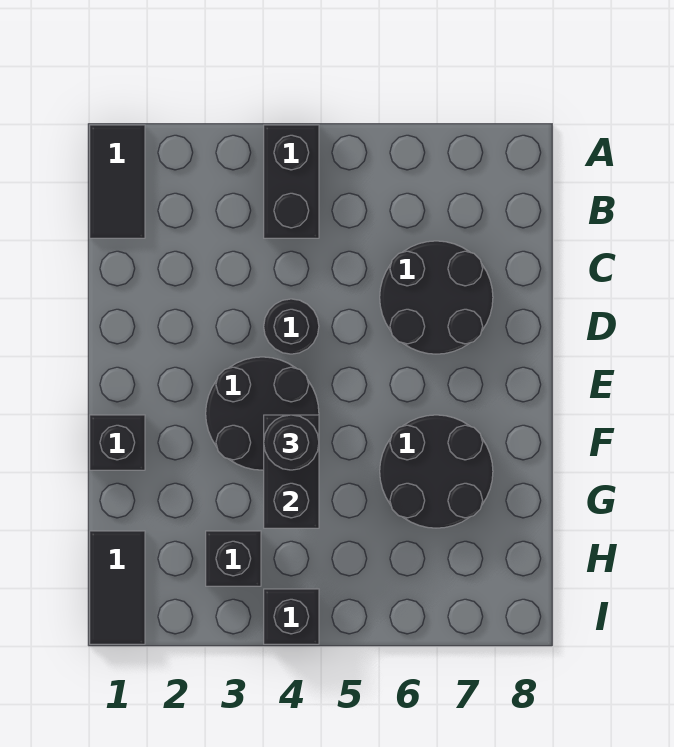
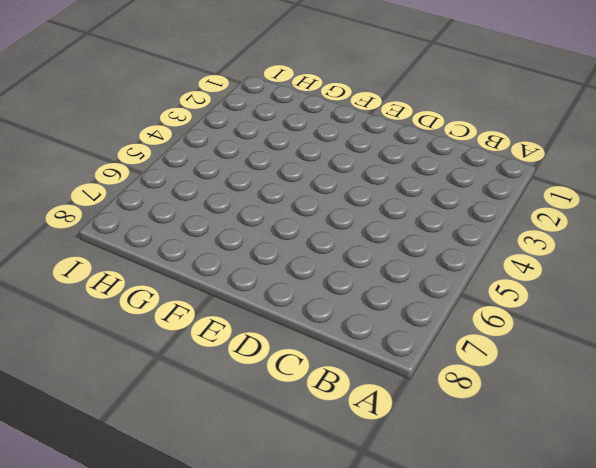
none -> black tile A1:B1 level 1
none -> black brick A4:B4 level 1
none -> black round brick C6:D7 level 1

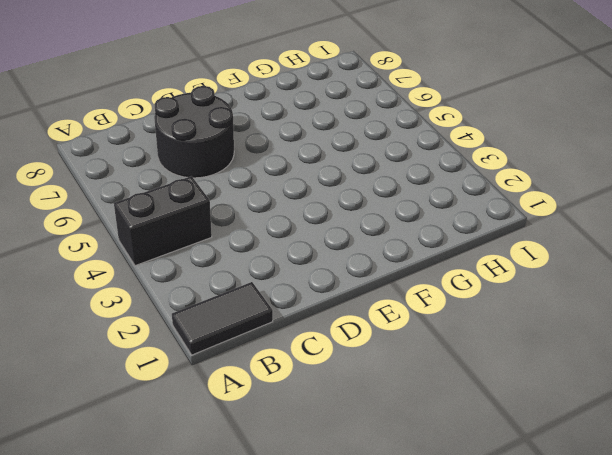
none -> black round brick D4 level 1
none -> black round brick E3:F4 level 1
none -> black brick F1 level 1

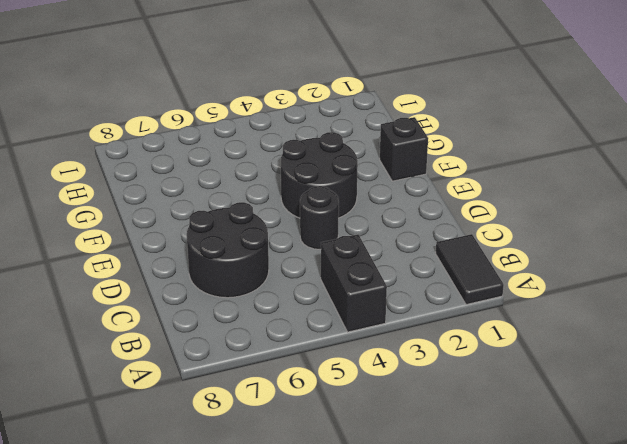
none -> black round brick F6:G7 level 1
none -> black tile H1:I1 level 1
none -> black brick H3 level 1

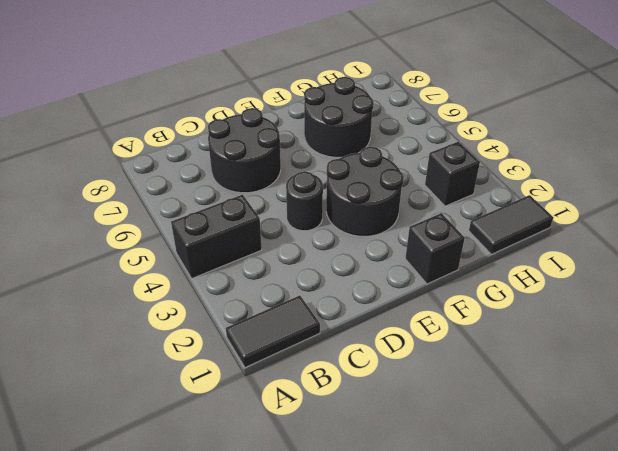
none -> black brick I4 level 1
none -> black brick F4:G4 level 2
none -> black round brick F4 level 3

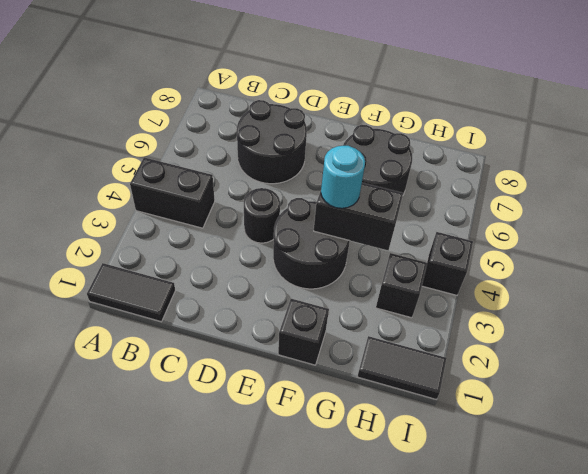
cyan round brick F4 level 3 -> black round brick F4 level 3

